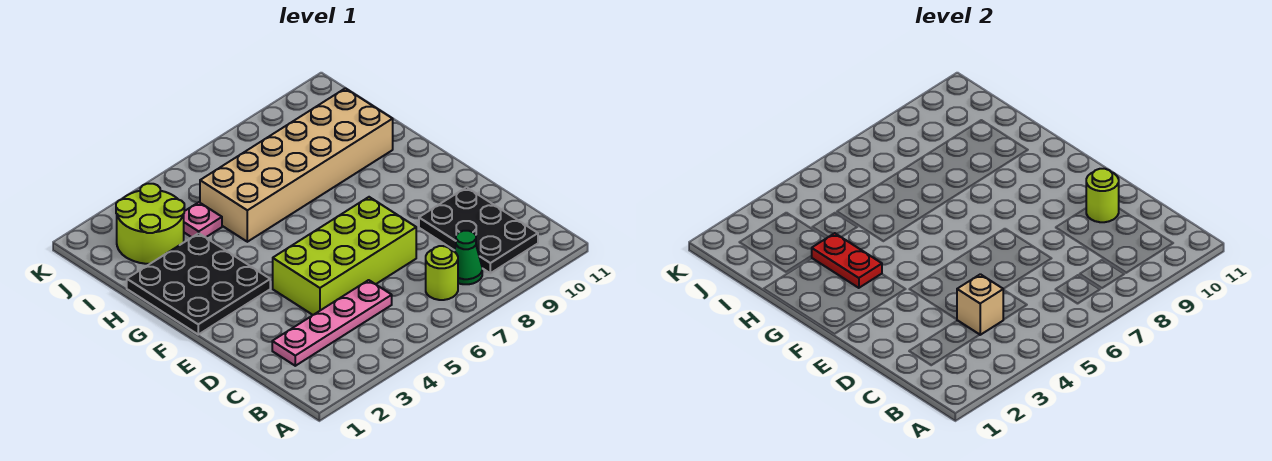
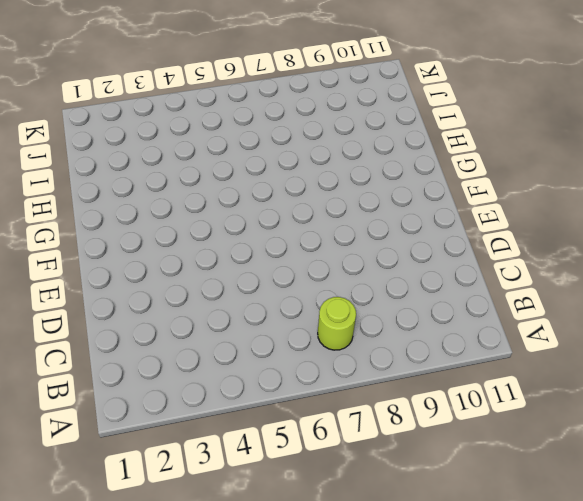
none -> green cone B8 level 1
none -> black plate B9:D10 level 1
none -> pink plate C2:C5 level 1

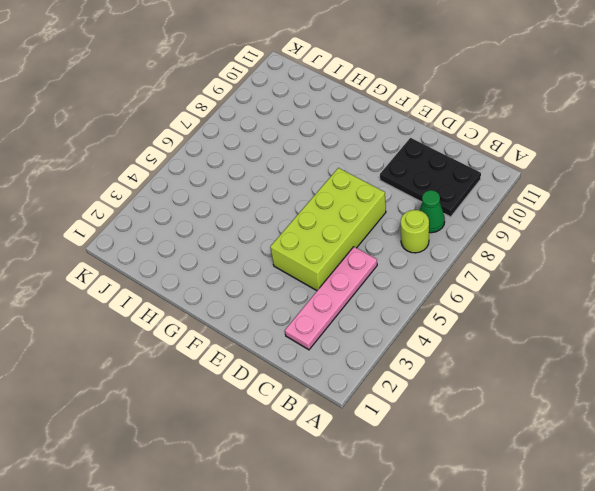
none -> black plate F1:H3 level 1
none -> tan brick H5:I10 level 1
none -> lime round brick I2:J3 level 1

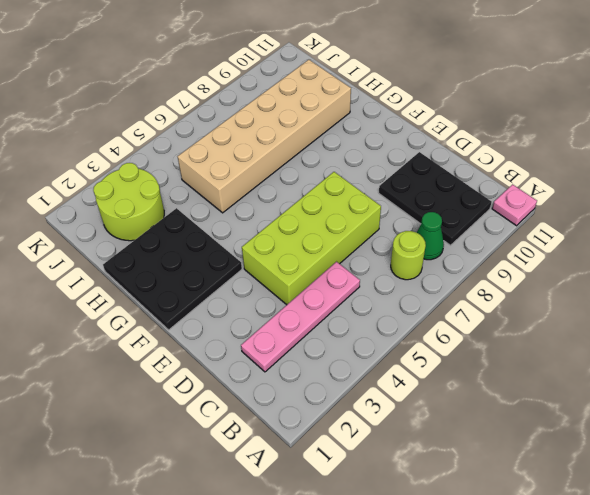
pink plate A11 level 1 -> pink plate I4 level 1
none -> tan brick C4 level 2
none -> lime round brick D10 level 2
none -> red plate G3:H3 level 2

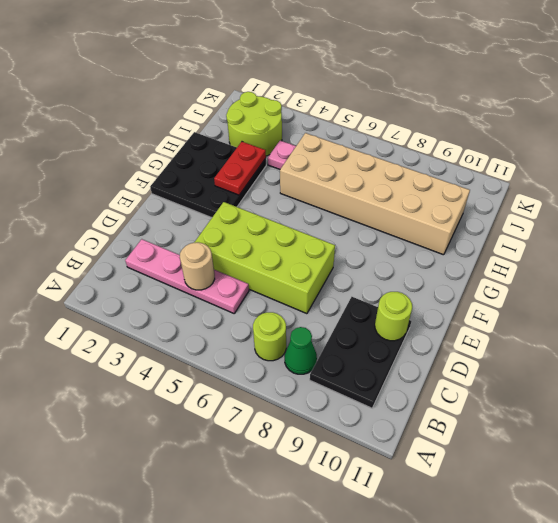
tan round brick C4 level 2 -> tan brick C4 level 2

